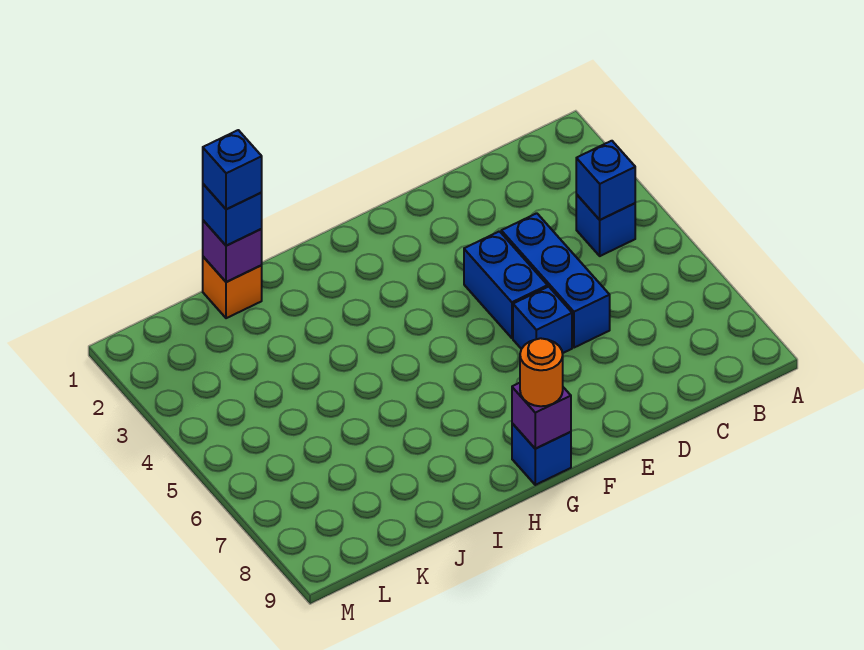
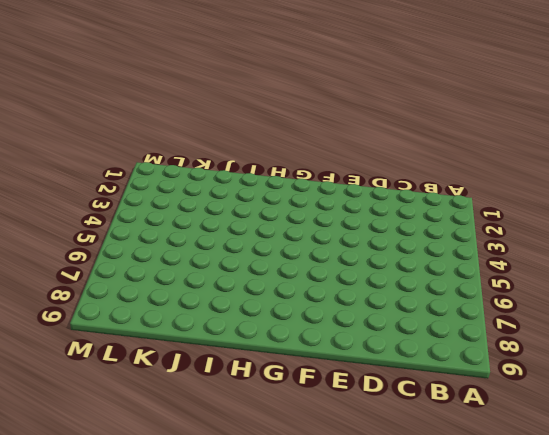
none -> blue brick B4 level 1
none -> blue brick D4:D6 level 1
none -> blue brick E4:E5 level 1

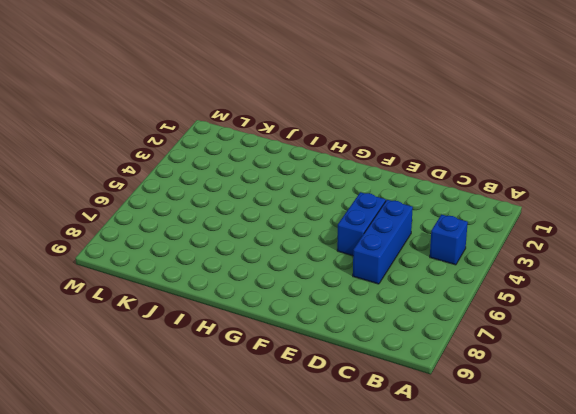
none -> blue brick E6 level 1
none -> blue brick G9 level 1
none -> orange brick J1 level 1

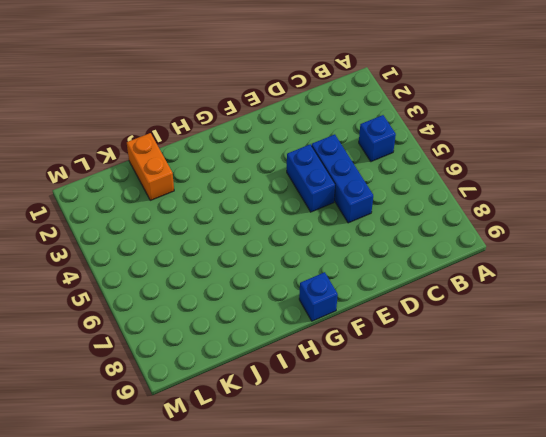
orange brick J1:J2 level 1 -> orange brick J1 level 1
none -> blue brick E6 level 1
none -> blue brick B4 level 2
none -> purple brick G9 level 2

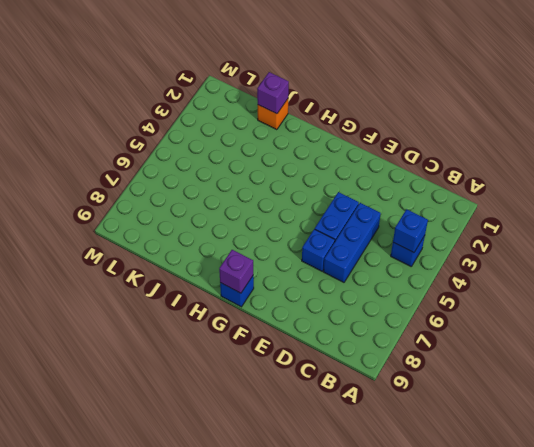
none -> orange round brick G9 level 3
none -> blue brick J1 level 3
none -> blue brick J1 level 4

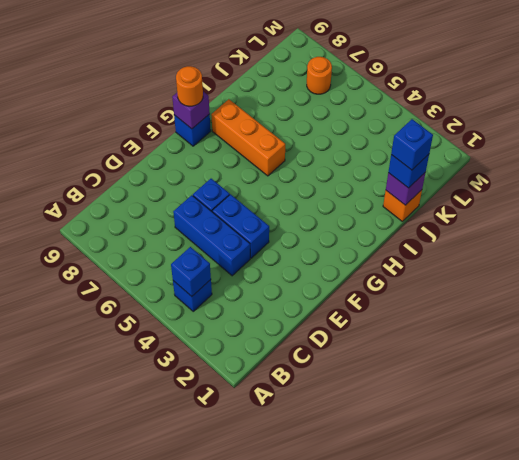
orange brick H6:H8 level 1 -> none
orange round brick L7 level 1 -> none

